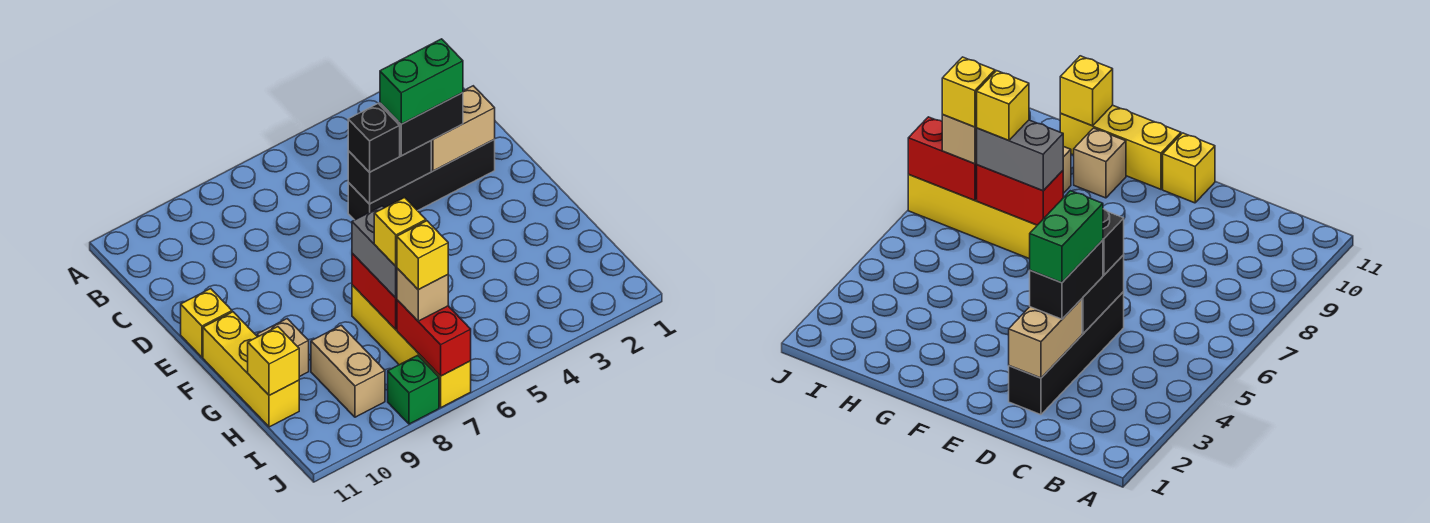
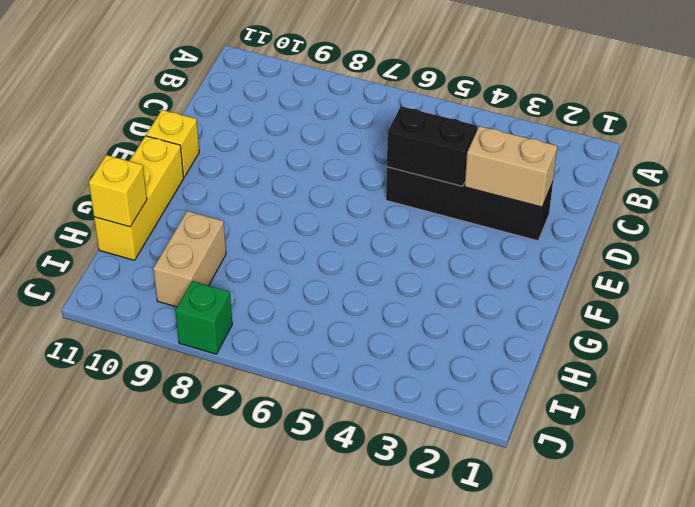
none -> yellow brick G7:J7 level 1
none -> tan brick G10 level 1
none -> red brick G7:H7 level 2

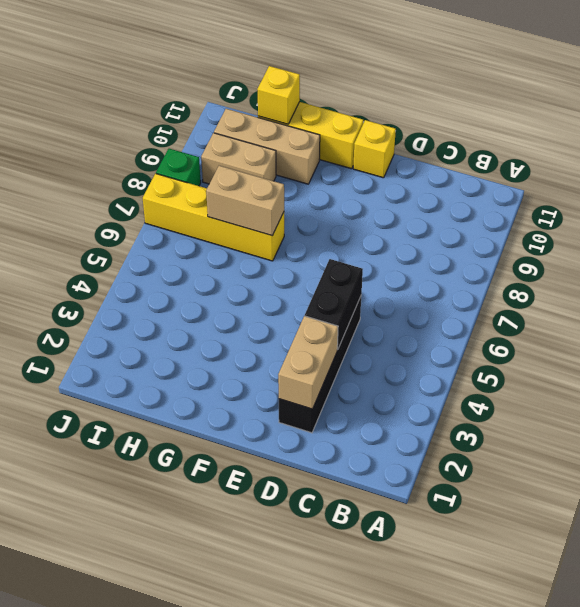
tan brick G7:H7 level 2 -> red brick G7:H7 level 2
tan brick G10:I10 level 1 -> tan brick G10 level 1
none -> red brick I7:J7 level 2
none -> black brick D3:D4 level 3
none -> black brick D5 level 3

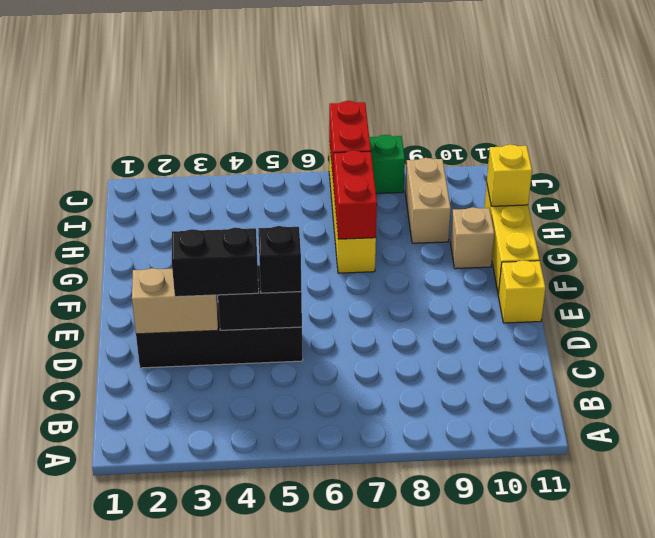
none -> grey brick G7:H7 level 3
none -> tan brick I7 level 3
none -> green brick D3:D4 level 4

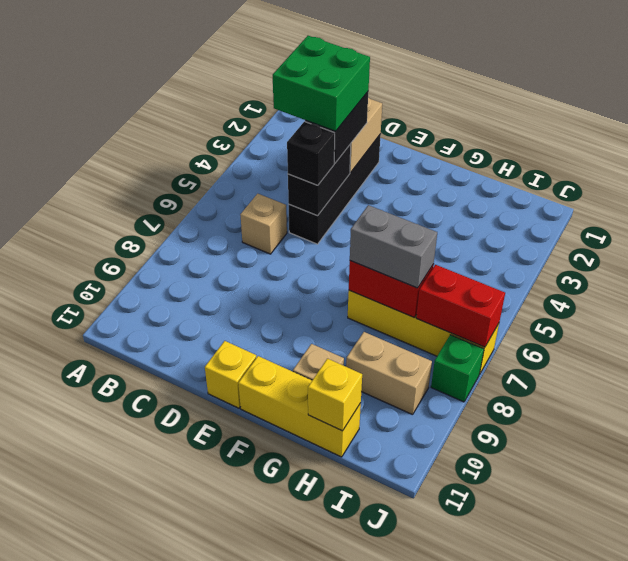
green brick C3:D4 level 4 -> green brick D3:D4 level 4
tan brick C6 level 1 -> tan brick I7 level 3
none -> yellow brick H7 level 4
none -> yellow brick I7 level 4

